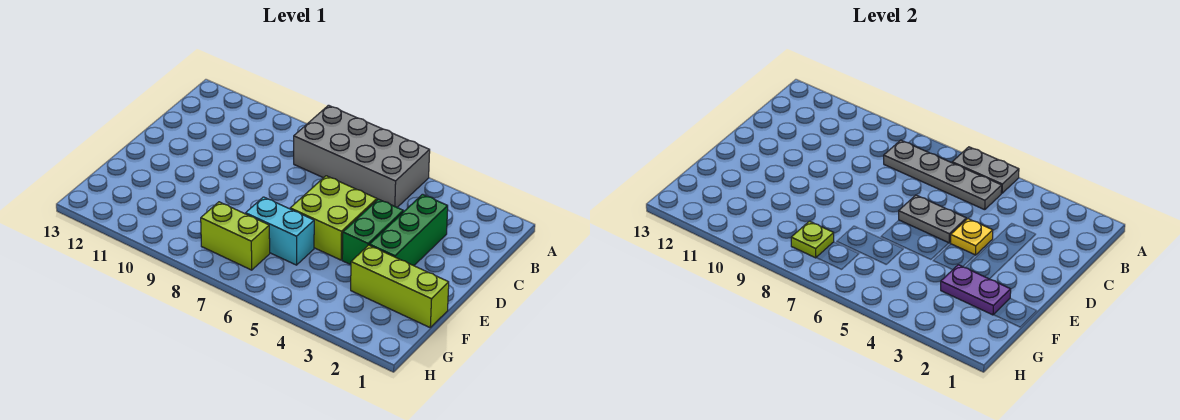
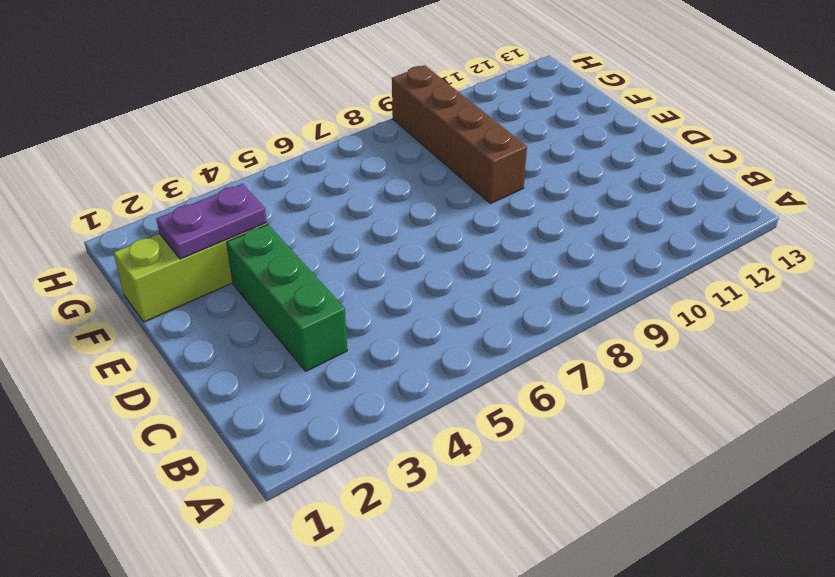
brown brick E9:H9 level 1 -> none
none -> grey brick A5:B8 level 1
none -> green brick D4:E4 level 1
none -> lime brick D5:E6 level 1

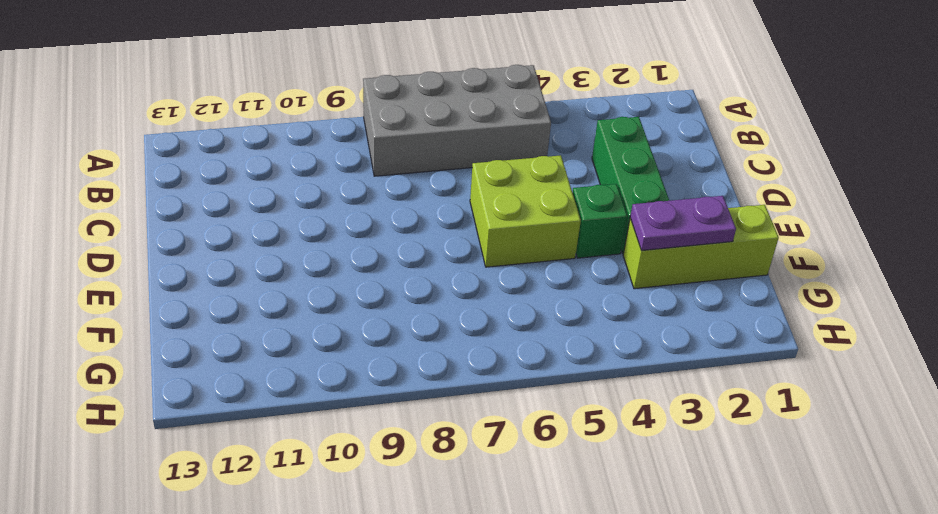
green brick E4 level 1 -> green brick D4:E4 level 1
none -> cyan brick F6:F7 level 1
none -> lime brick G7:G8 level 1
none -> grey plate A5:A6 level 2

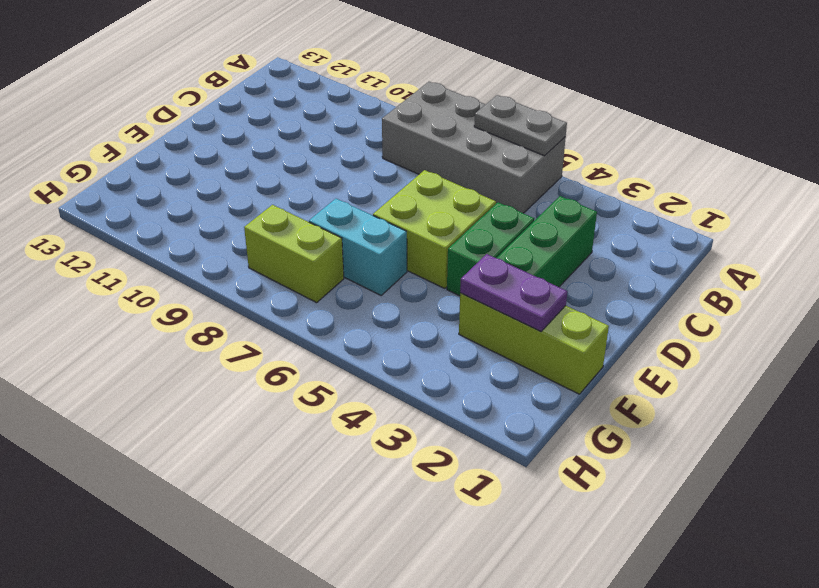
none -> grey plate B5:B8 level 2
none -> yellow plate D4 level 2
none -> grey plate D5:D6 level 2

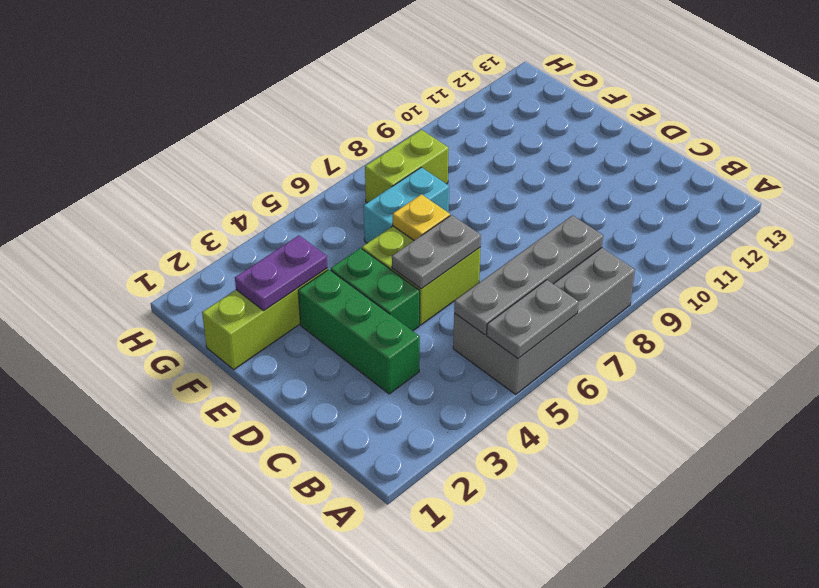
yellow plate E6 level 2 -> yellow plate D4 level 2
none -> lime plate G8 level 2

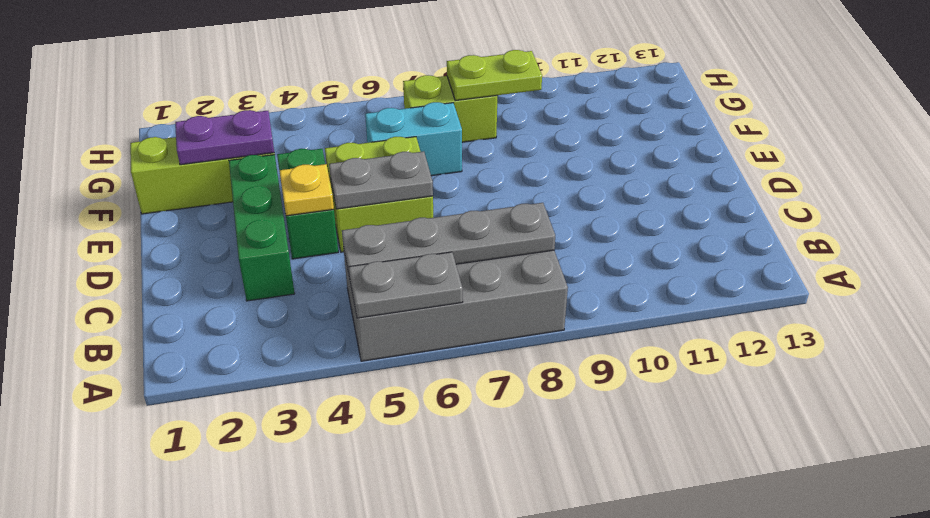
lime plate G8:G9 level 2 -> lime plate G8 level 2

